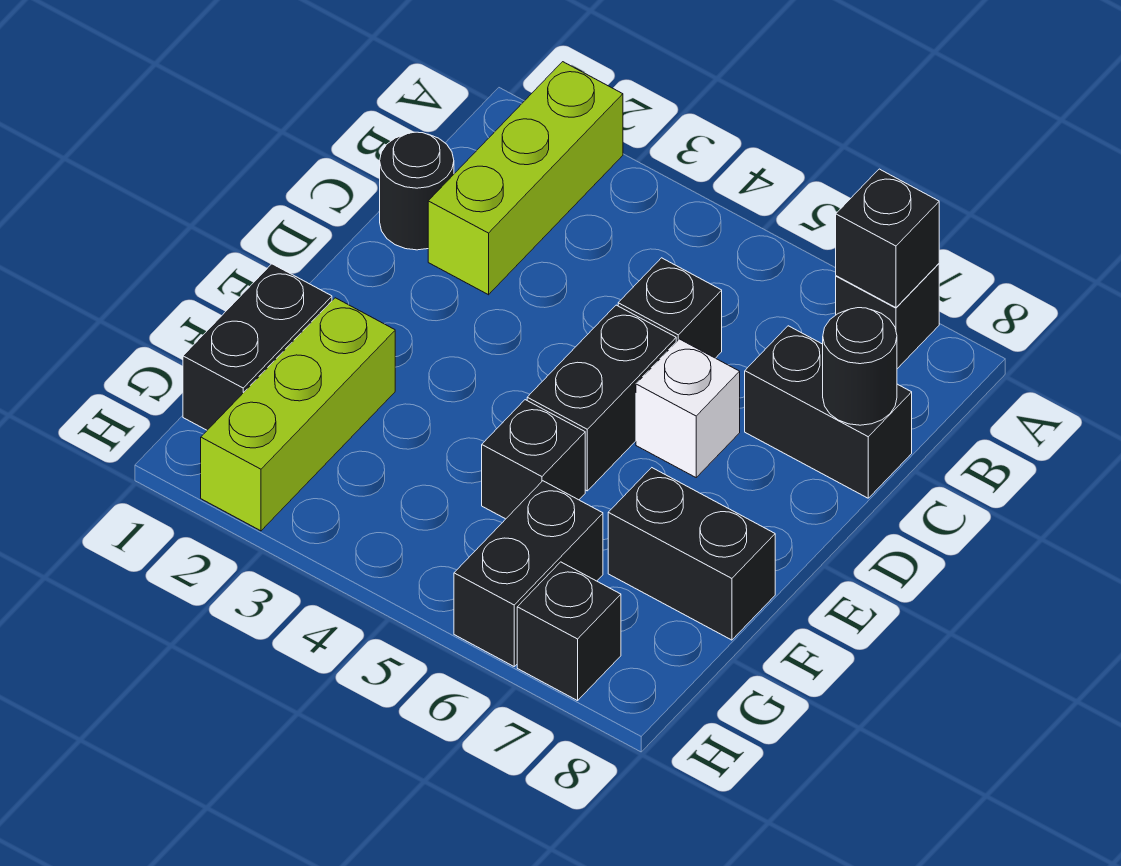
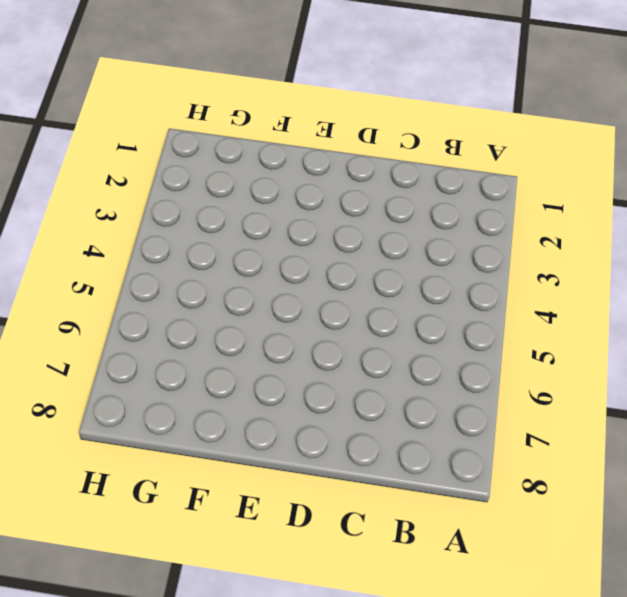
none -> lime brick A2:C2 level 1
none -> black brick A7 level 1
none -> black round brick C1 level 1

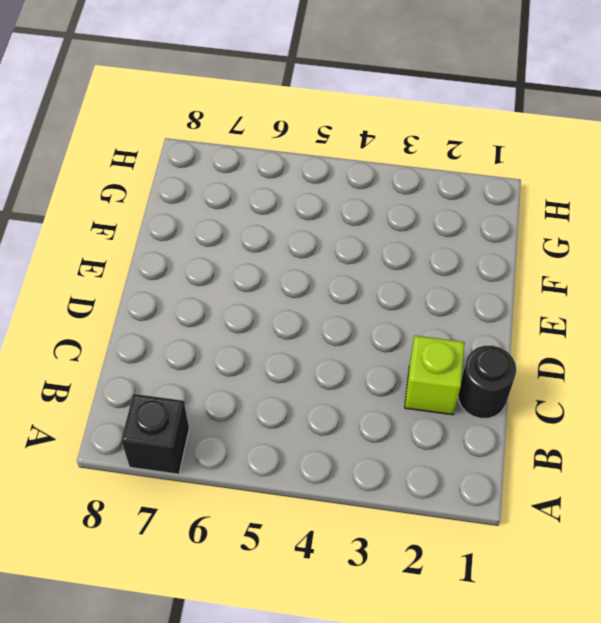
lime brick C2 level 1 -> lime brick A2:C2 level 1
none -> black brick C5 level 1
none -> black brick C7:C8 level 1
none -> black brick D5:E5 level 1

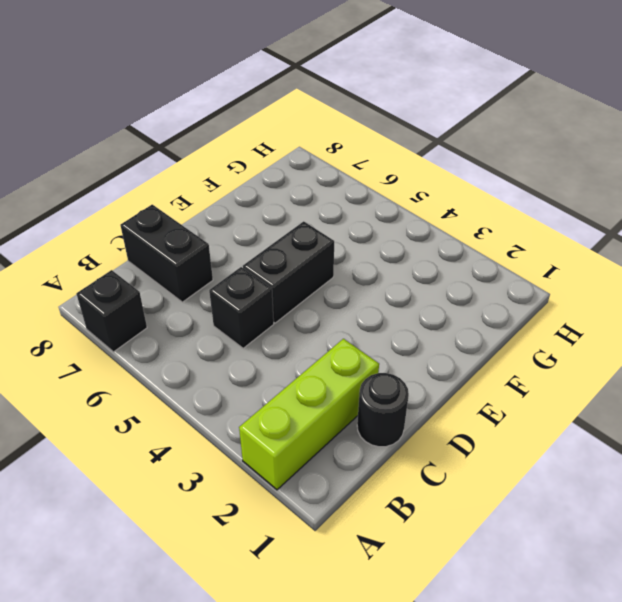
none -> white brick D6 level 1
none -> black brick F1:G1 level 1
none -> lime brick F2:H2 level 1

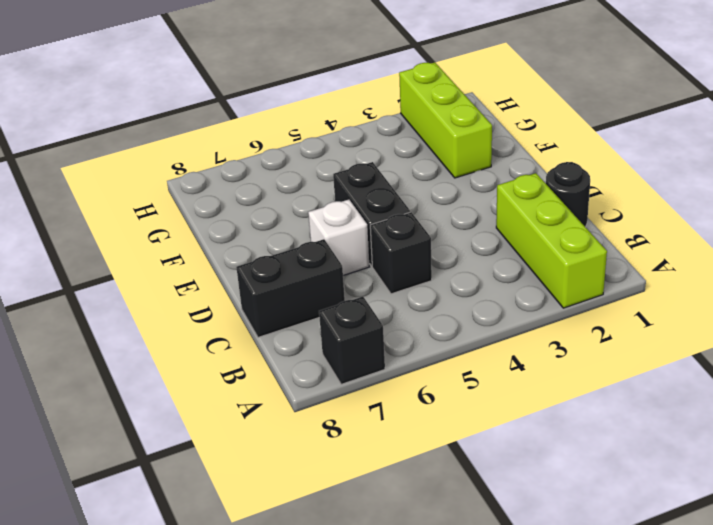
none -> black brick F1:G1 level 1
none -> black brick F5 level 1
none -> black brick F7:F8 level 1

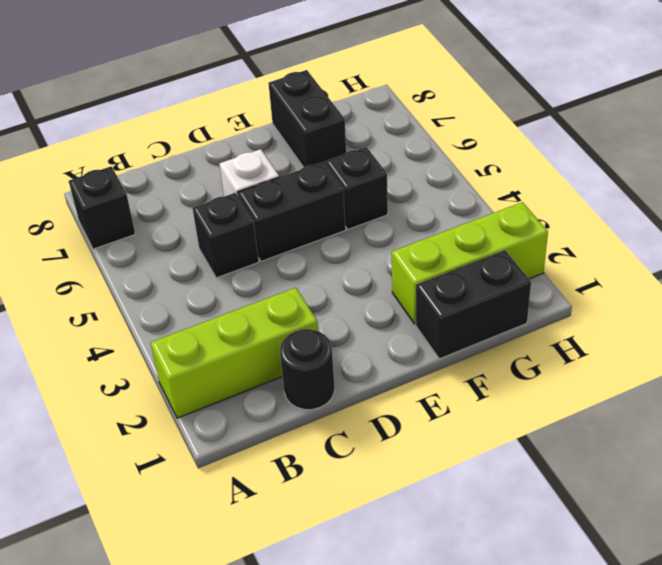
none -> black brick C7:C8 level 1
none -> black brick G6:H6 level 1
none -> black brick H7 level 1

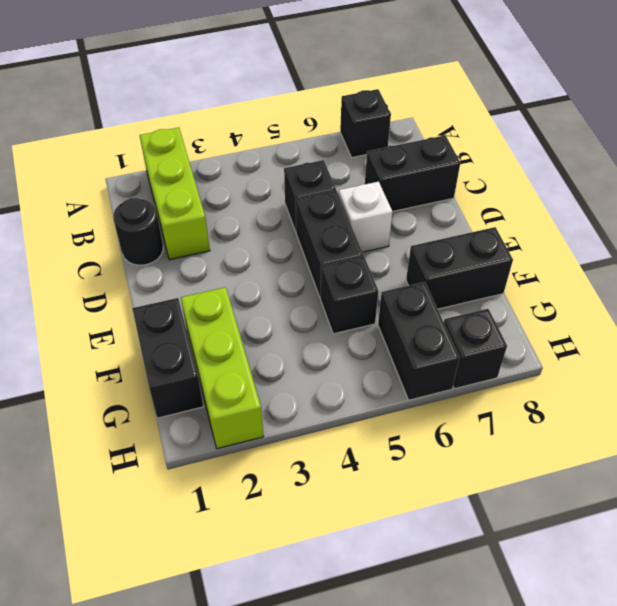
none -> black brick A7 level 2
none -> black round brick C8 level 2

